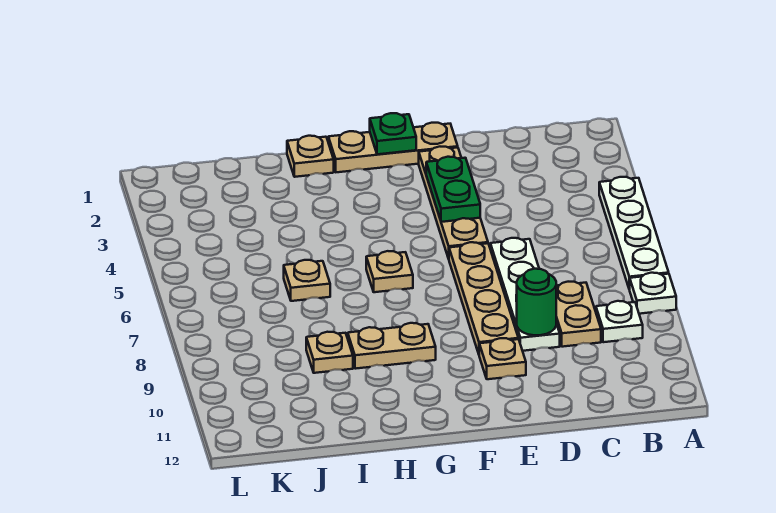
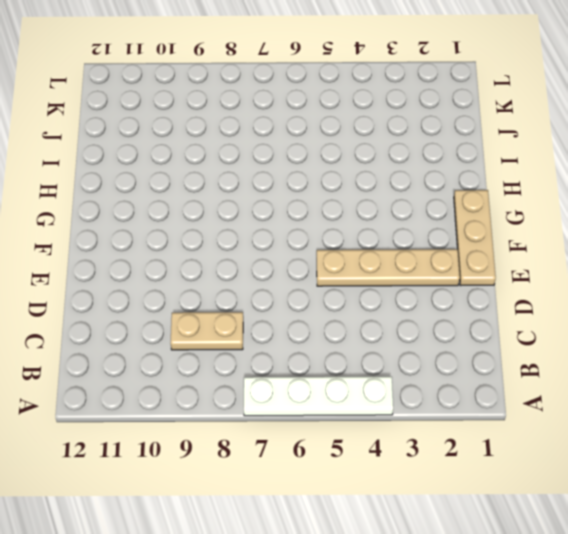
none -> white plate A8 level 1
none -> white plate B9 level 1
none -> white plate D6:D9 level 1

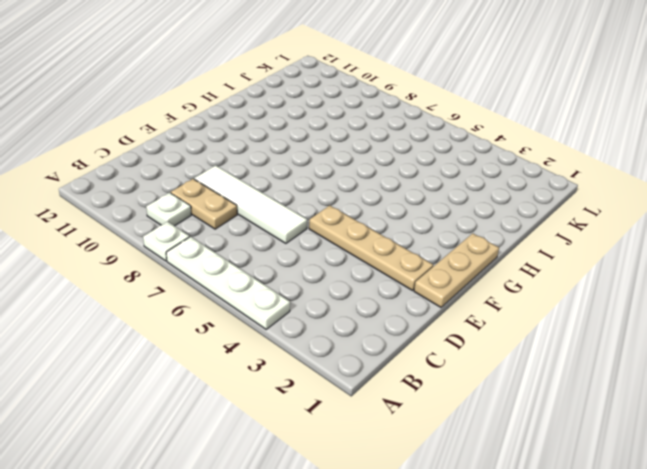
white tile D6:D9 level 1 -> white plate D6:D9 level 1
none -> tan plate E6:E9 level 1
none -> tan plate E10 level 1
none -> tan plate G6 level 1

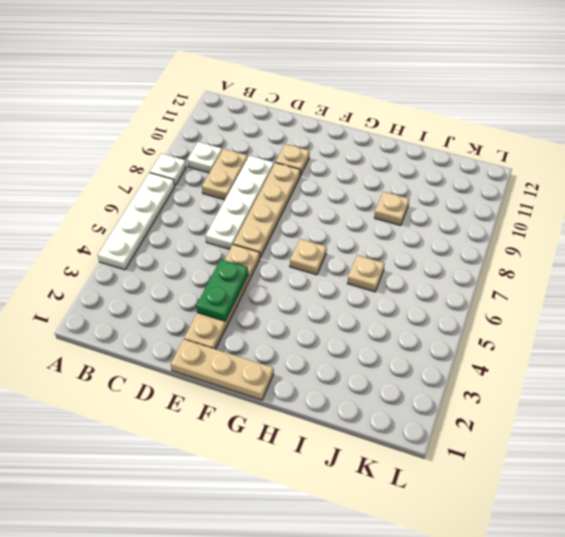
none -> tan plate G9:H9 level 1
none -> tan plate H1 level 1
none -> green round brick D9 level 2

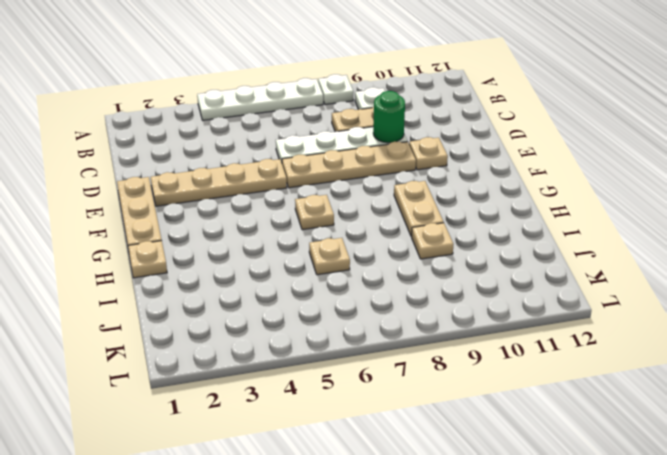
none -> green plate E3:E4 level 2
none -> green plate F1 level 2

